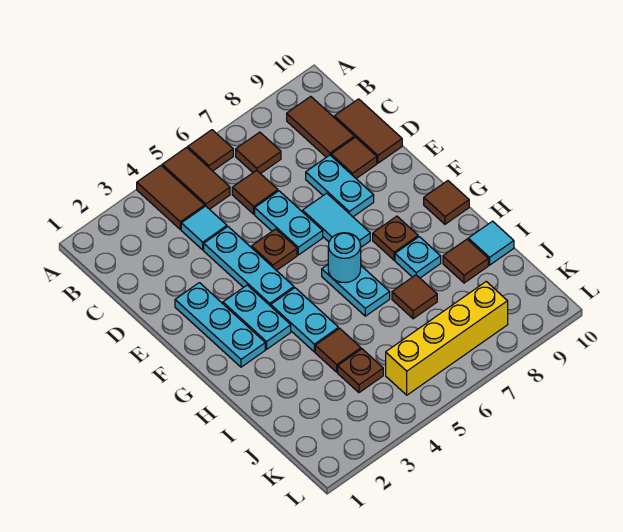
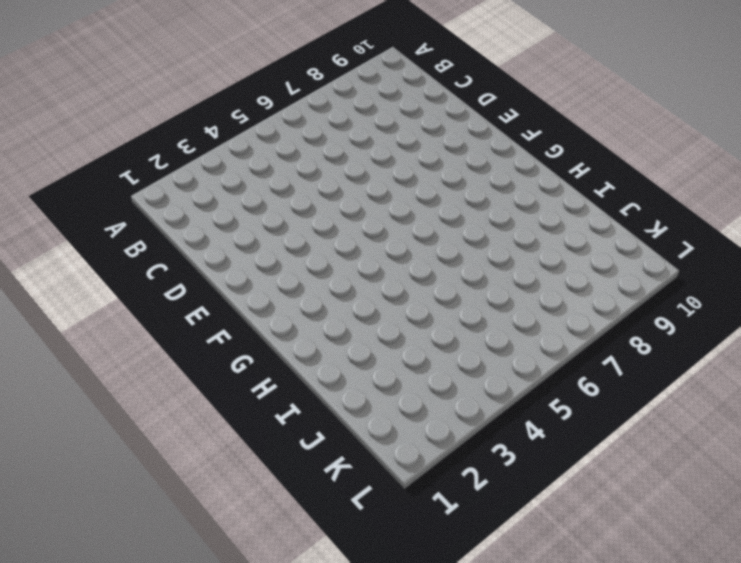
none -> brown tile A4:B4 level 1
none -> brown tile A5:B5 level 1
none -> brown tile A6 level 1

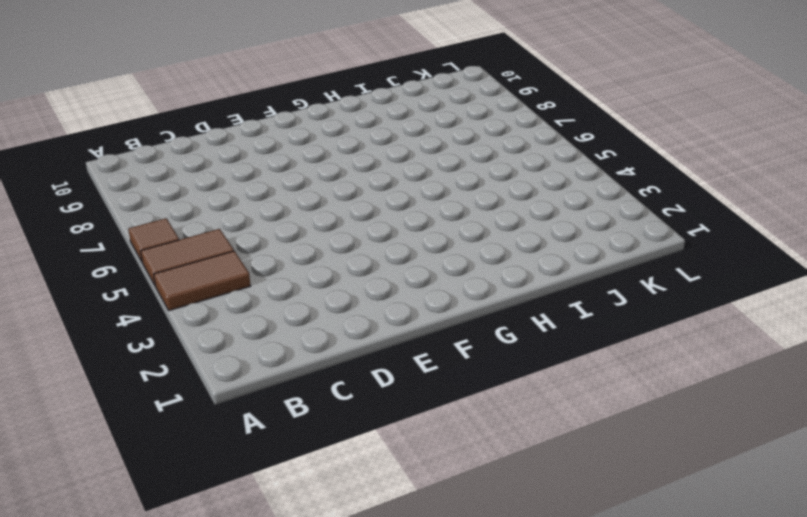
none -> brown tile B7 level 1
none -> brown tile B9:C9 level 1
none -> cyan tile C4 level 1

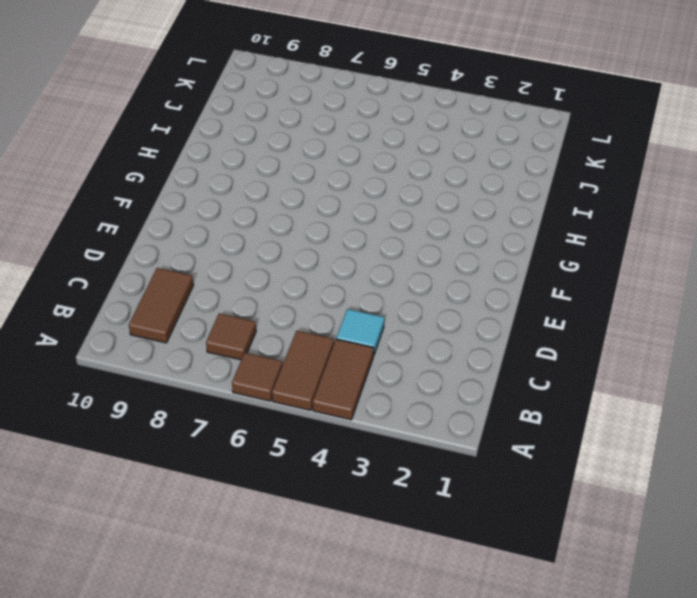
none -> brown tile C6 level 1
none -> brown tile C10:D10 level 1
none -> cyan plate D4:F4 level 1

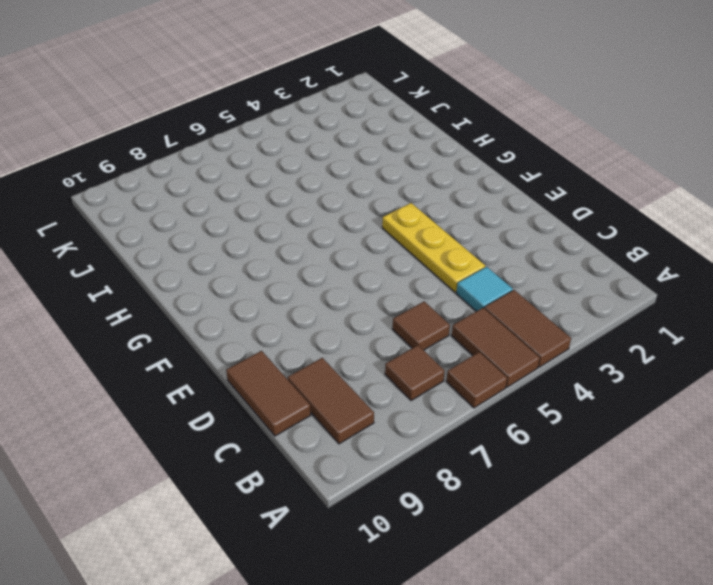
yellow plate D4:F4 level 1 -> cyan plate D4:F4 level 1
none -> cyan plate D6:E6 level 1
none -> cyan plate D8:E8 level 1
none -> brown tile D9 level 1

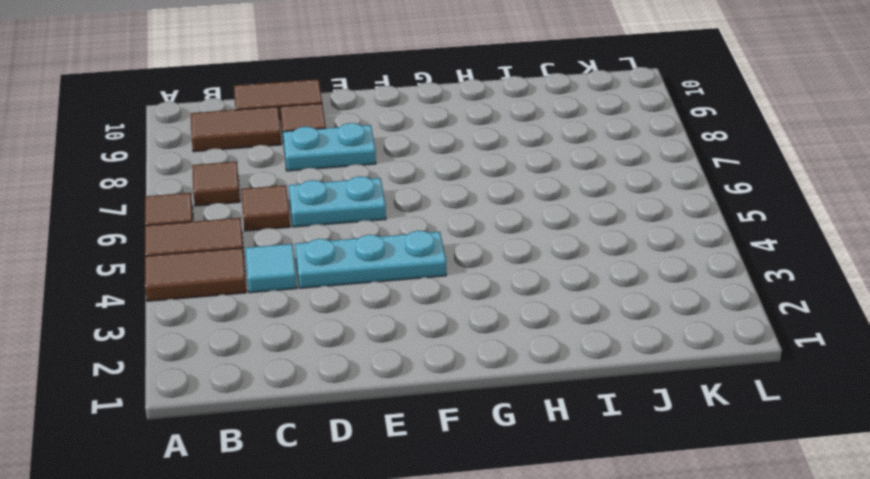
none -> cyan plate E2:G2 level 1
none -> brown plate E5 level 1
none -> cyan tile E7:F7 level 1

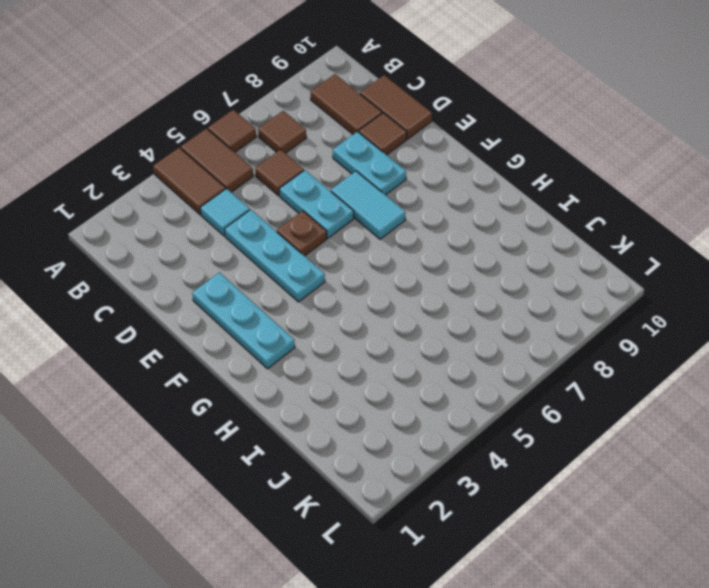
none -> cyan plate F3:G3 level 1
none -> cyan plate G4:H4 level 1
none -> cyan plate G6:H6 level 1

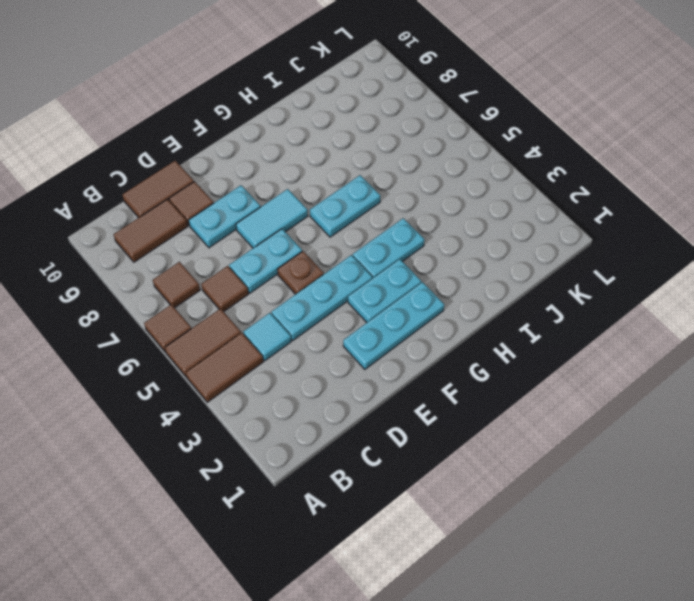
none -> brown plate G8 level 1
none -> brown tile G10 level 1
none -> cyan plate H8 level 1

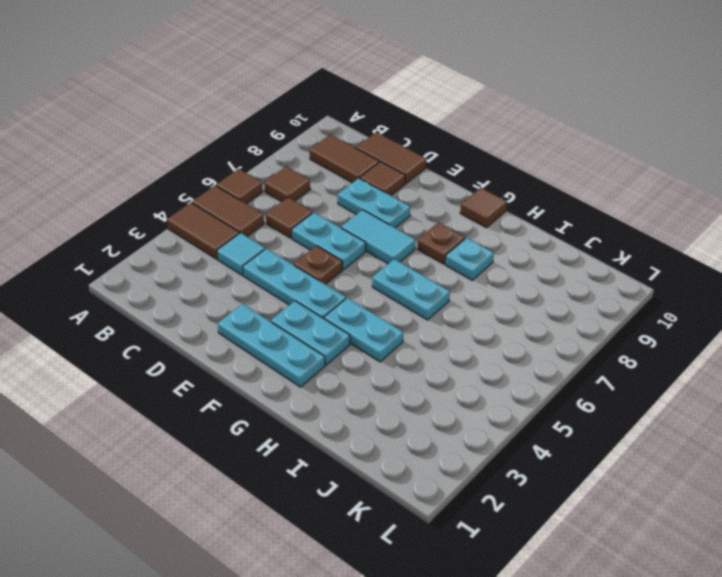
none -> brown tile I4 level 1
none -> brown tile I7 level 1
none -> brown tile I9 level 1

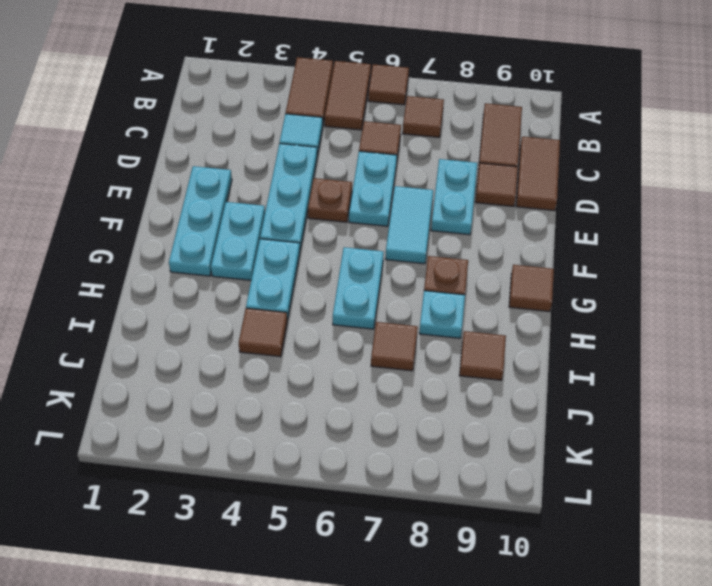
none -> cyan tile I10 level 1
none -> brown plate J4 level 1
none -> yellow brick K5:K8 level 1

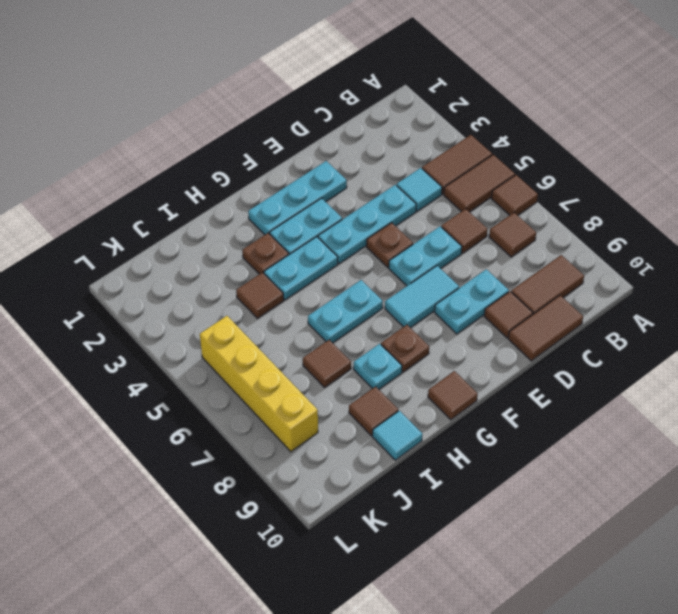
brown plate H3 level 1 -> brown plate J4 level 1
none -> cyan round brick G6 level 2

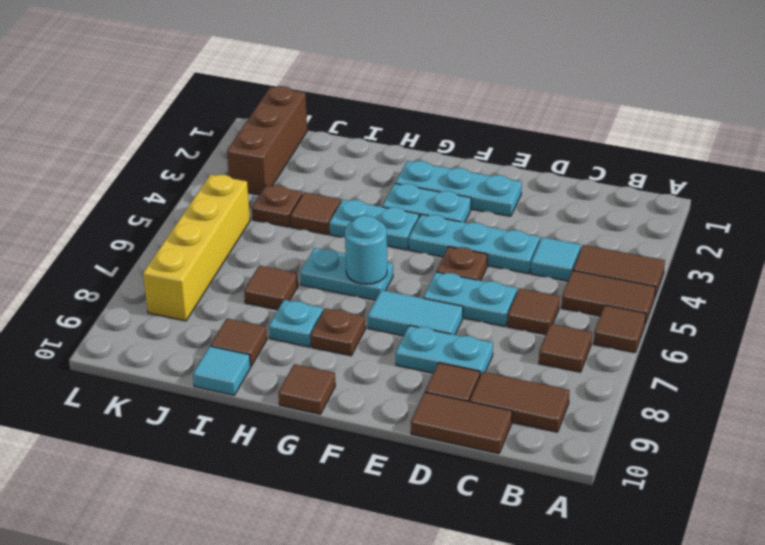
brown brick K1:K3 level 1 -> none

